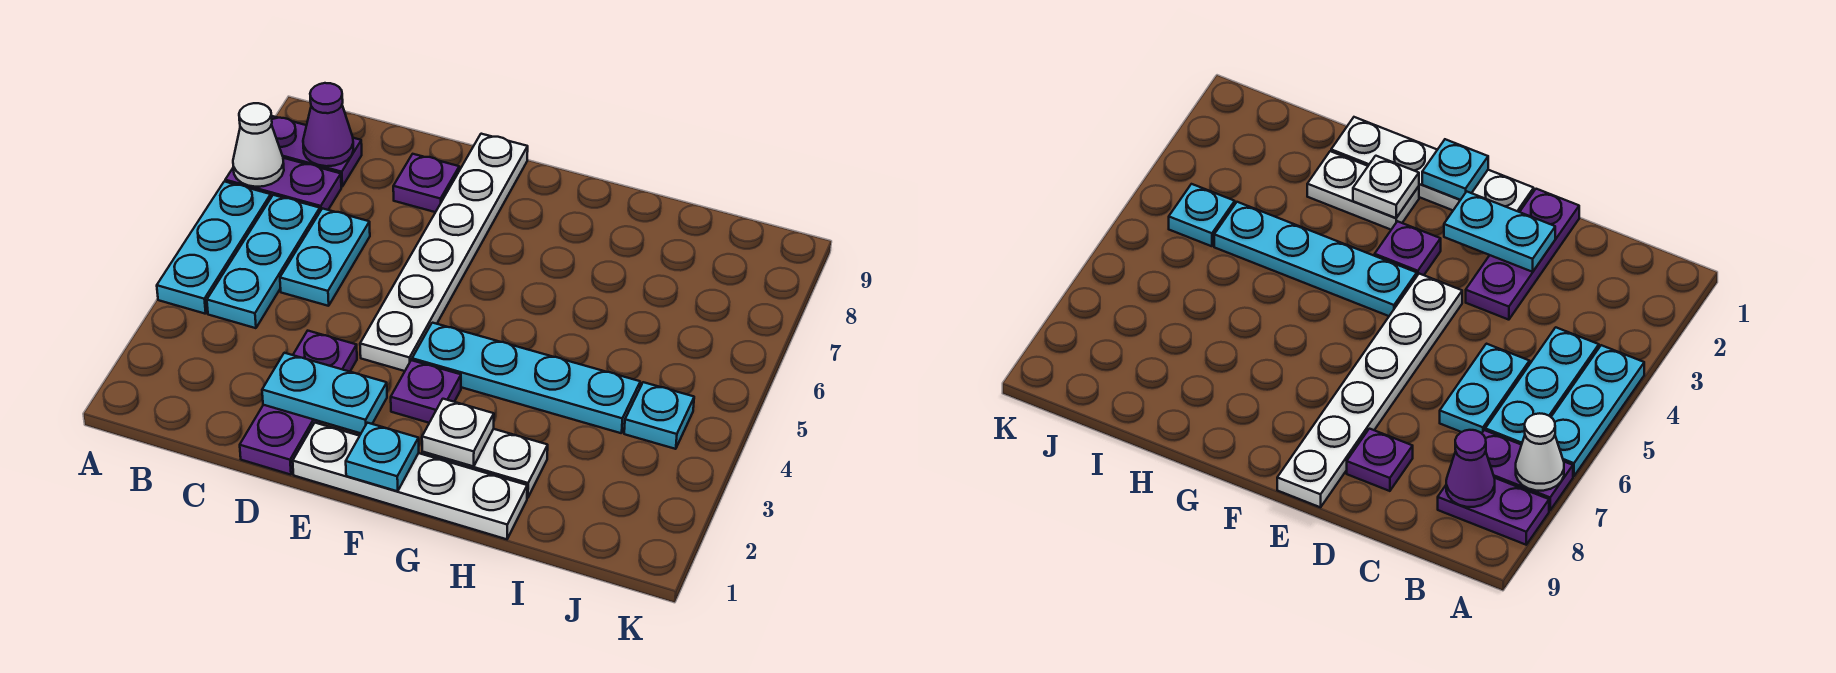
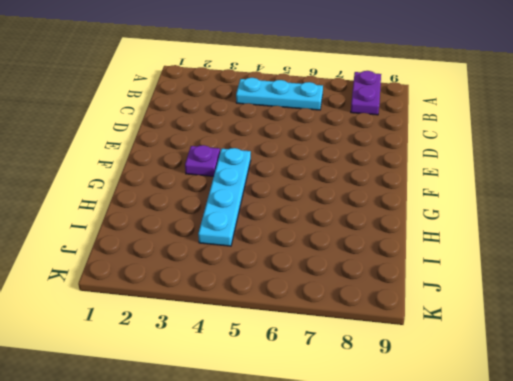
none -> cyan plate A4:A6 level 1
none -> purple plate A7:B7 level 1
none -> cyan plate C5:C6 level 1

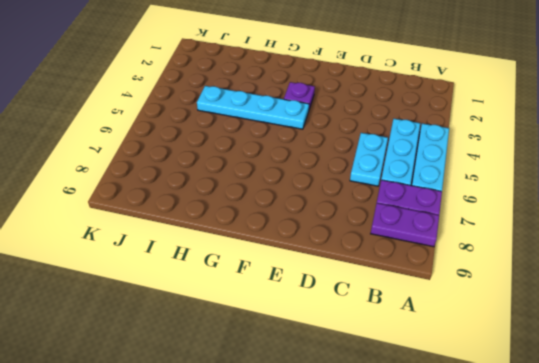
none -> purple plate D1:D3 level 1
none -> purple plate D8 level 1
none -> white plate E1:H1 level 1

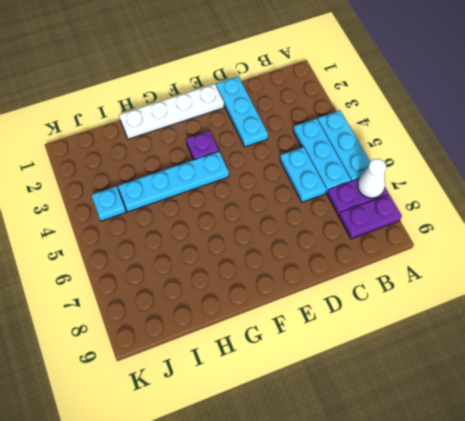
cyan plate D1:D3 level 1 -> purple plate D1:D3 level 1
none -> purple plate D8 level 1
none -> white plate E4:E9 level 1
none -> white plate G2:H2 level 1

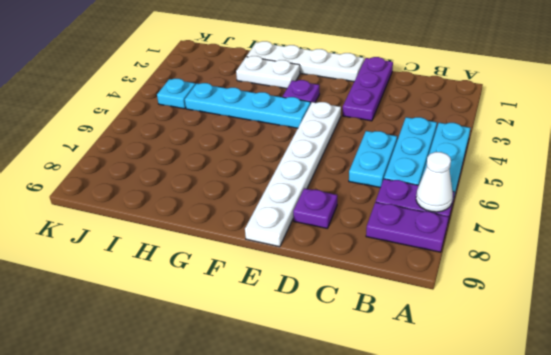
none -> purple cone B8 level 2
none -> cyan plate D2:E2 level 2
none -> cyan plate F1 level 2

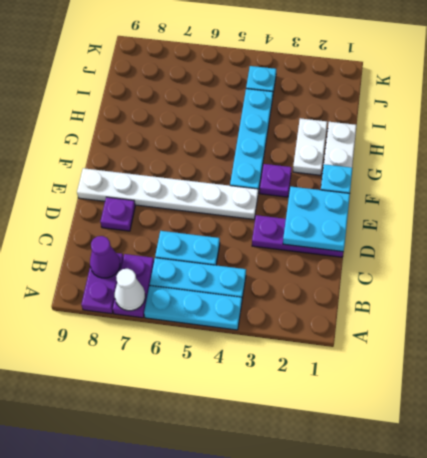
cyan plate D1:E2 level 2 -> cyan plate D2:E2 level 2
none -> white plate G2 level 2

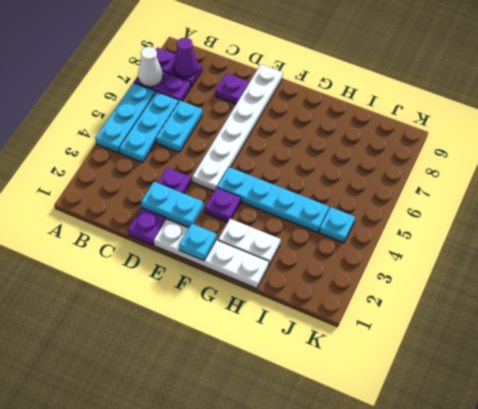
none -> white plate G2 level 2

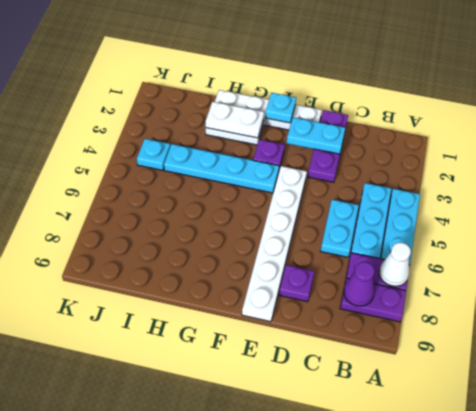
white plate G2:H2 level 2 -> white plate G2 level 2

